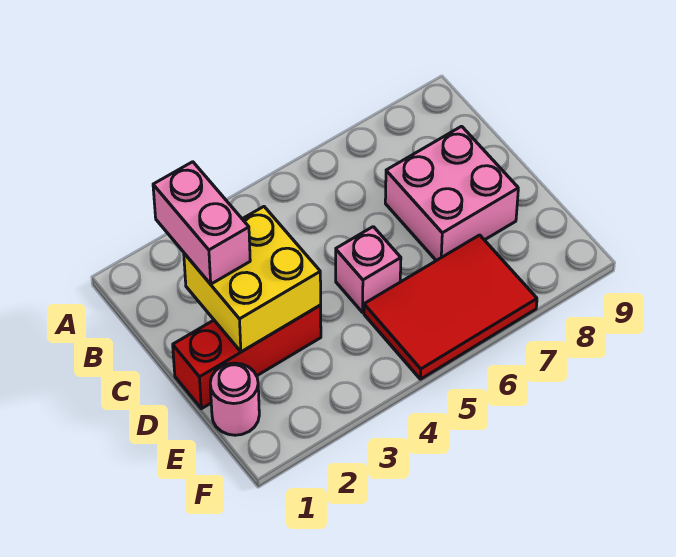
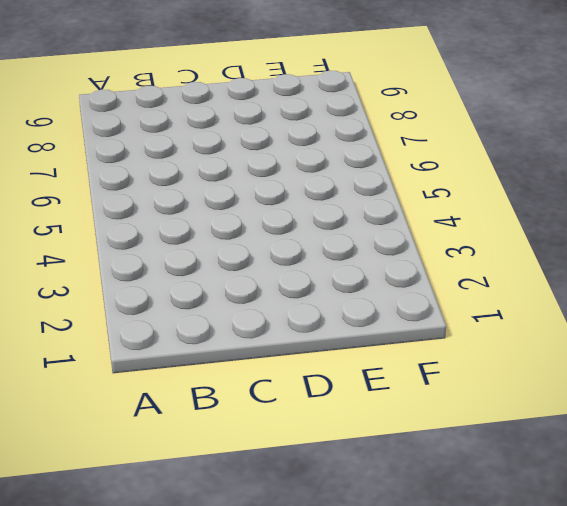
none -> pink brick C7:D8 level 1
none -> red brick D1:D3 level 1

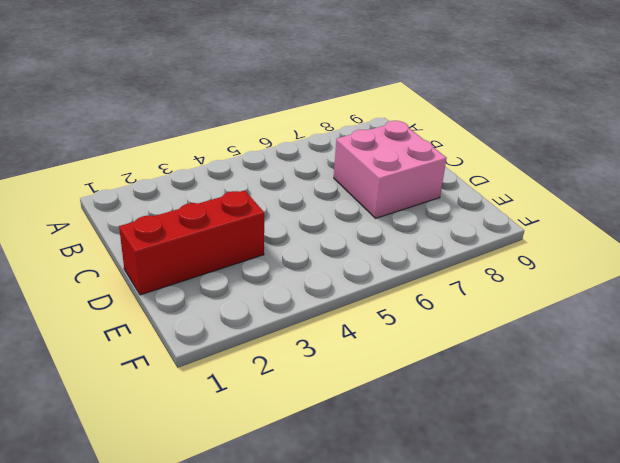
none -> pink brick D5 level 1
none -> pink round brick E1 level 1

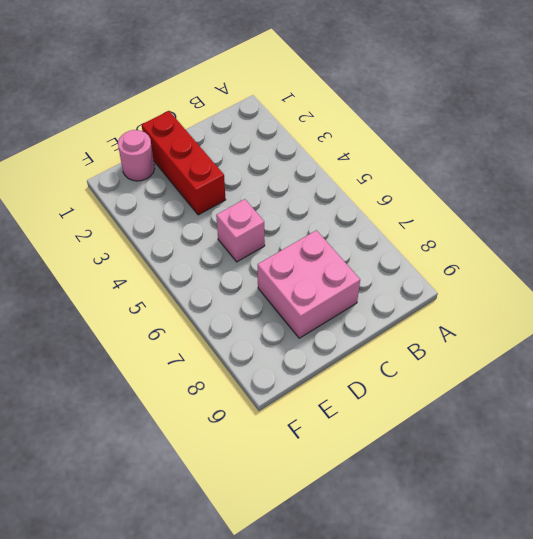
none -> red tile E5:F7 level 1
none -> yellow brick C2:D3 level 2

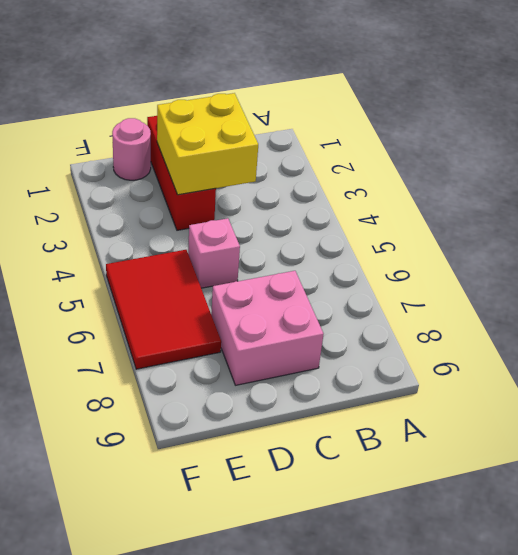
none -> pink brick B2:C2 level 3

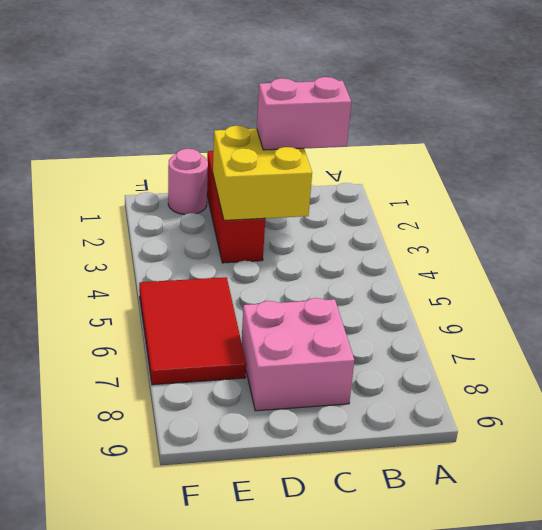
none -> pink brick D5 level 1

